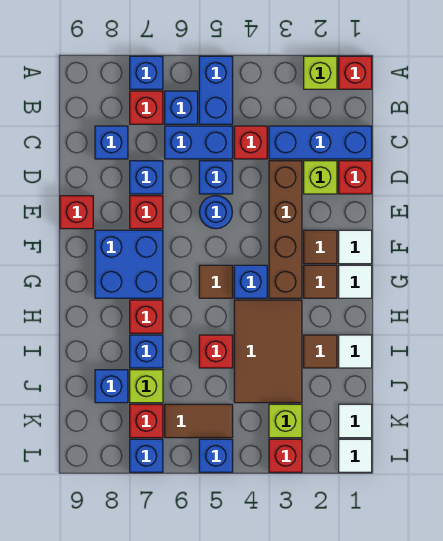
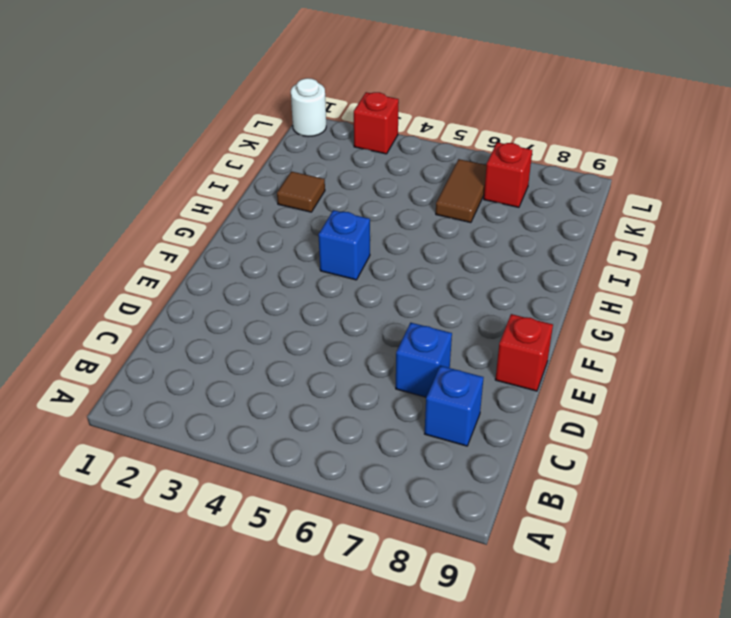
brown tile J6:K6 level 1 -> brown tile K5:K6 level 1
white round brick L1 level 1 -> white tile L1 level 1
none -> red brick A1 level 1
none -> lime brick A2 level 1
none -> blue brick A5:B5 level 1
none -> blue brick A7 level 1

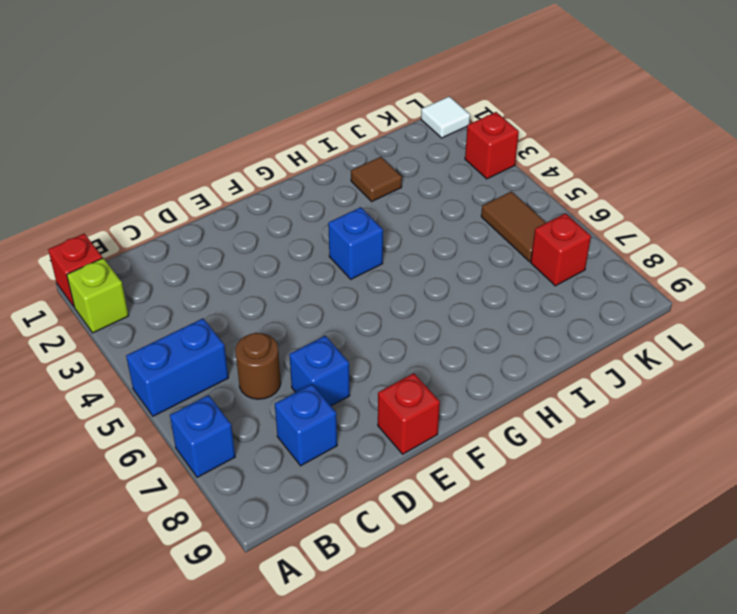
brown round brick C6 level 1 -> blue brick C5:C6 level 1
none -> blue brick B6 level 1
none -> red brick B7 level 1
none -> blue brick C1:C3 level 1
none -> red brick C4 level 1

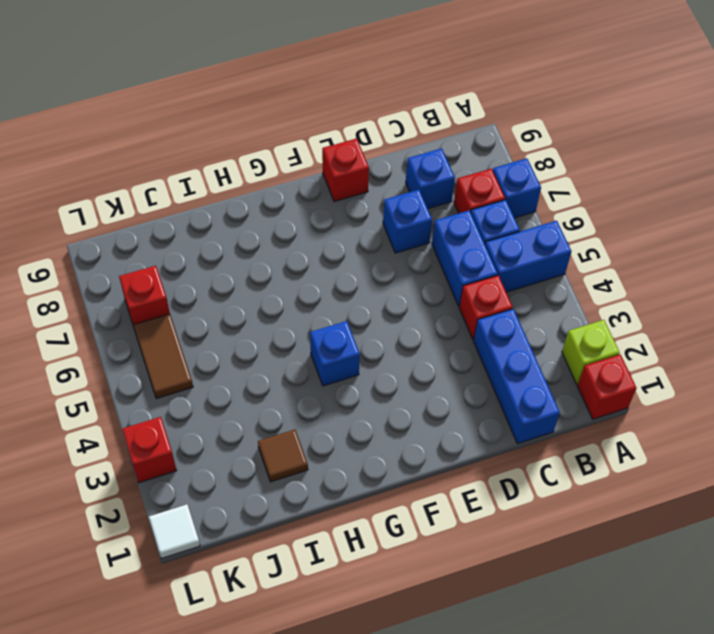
none -> red brick D1 level 1
none -> lime brick D2 level 1
none -> brown brick D3:G3 level 1
none -> blue brick D5 level 1

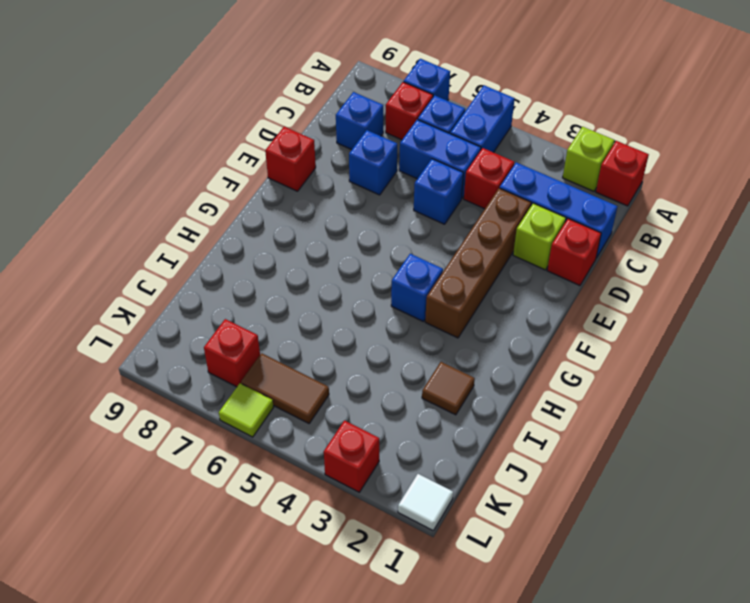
lime tile L6 level 1 -> none
none -> blue round brick E5 level 1
none -> red brick E7 level 1
none -> white tile F1 level 1
none -> brown tile F2 level 1

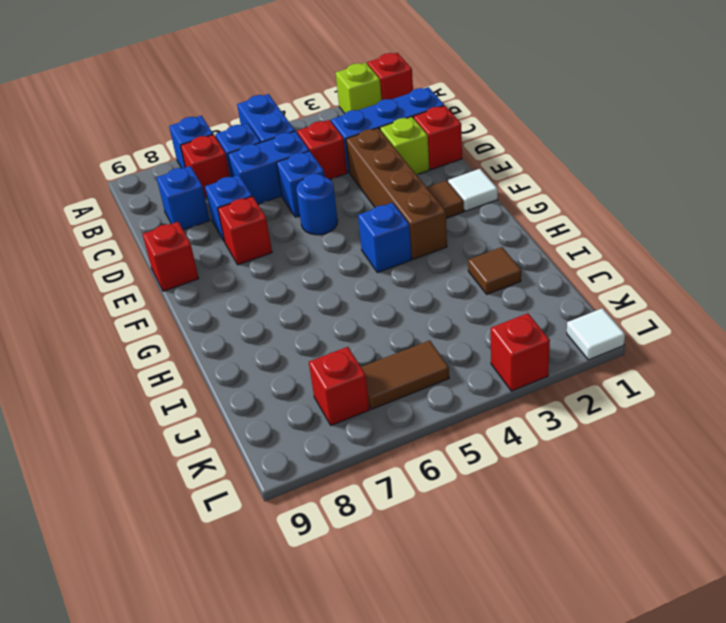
none -> blue brick F7:G8 level 1
none -> white tile G1 level 1
none -> brown tile G2 level 1
none -> brown tile G5 level 1

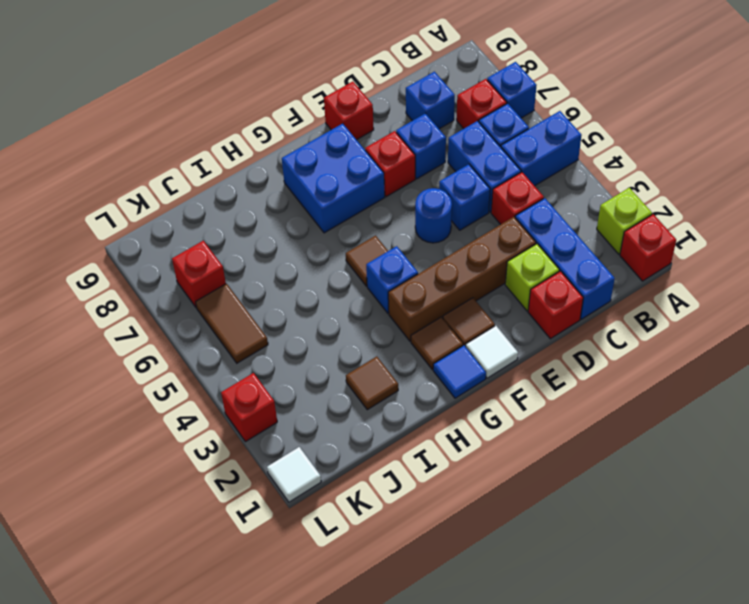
blue tile G1 level 1 -> white tile G1 level 1
none -> brown tile H3:J4 level 1
none -> red brick H7 level 1
none -> white tile I1 level 1
none -> red brick I5 level 1

